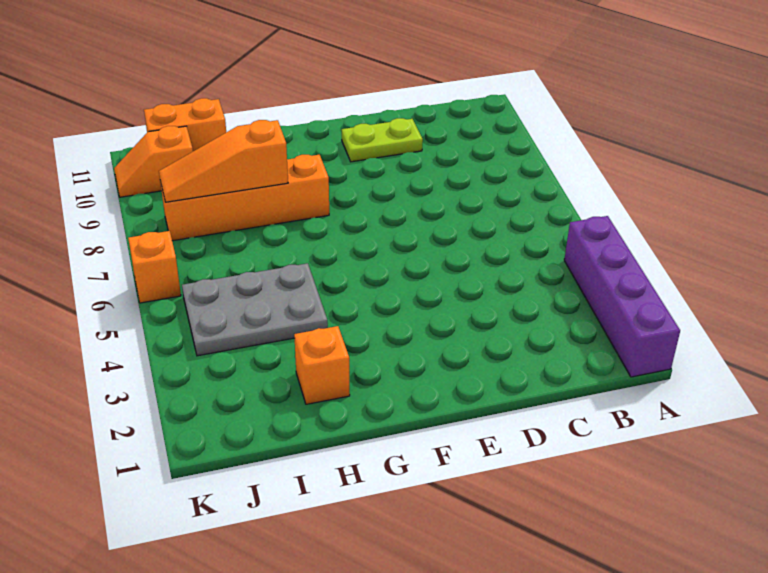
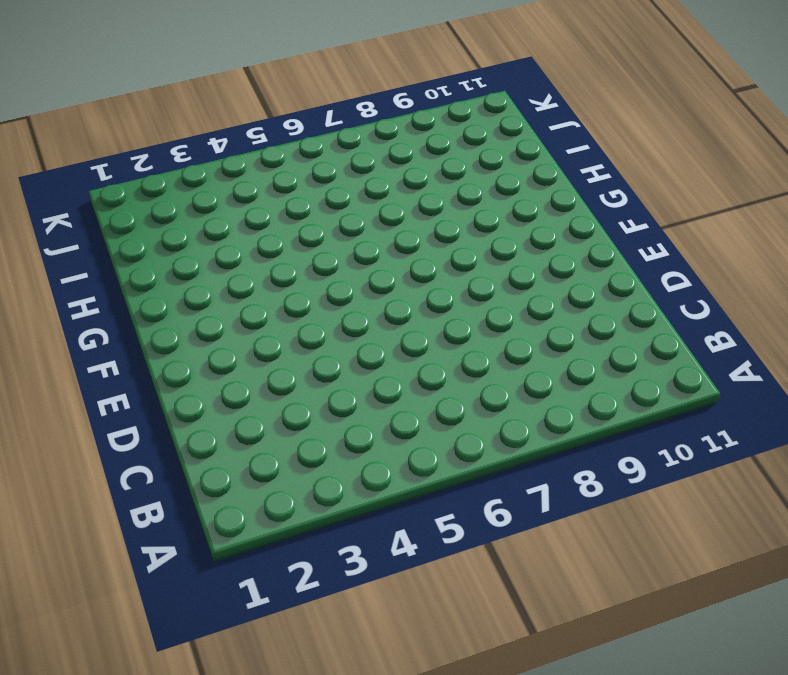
none -> purple brick A1:A4 level 1
none -> lime plate D10:E10 level 1

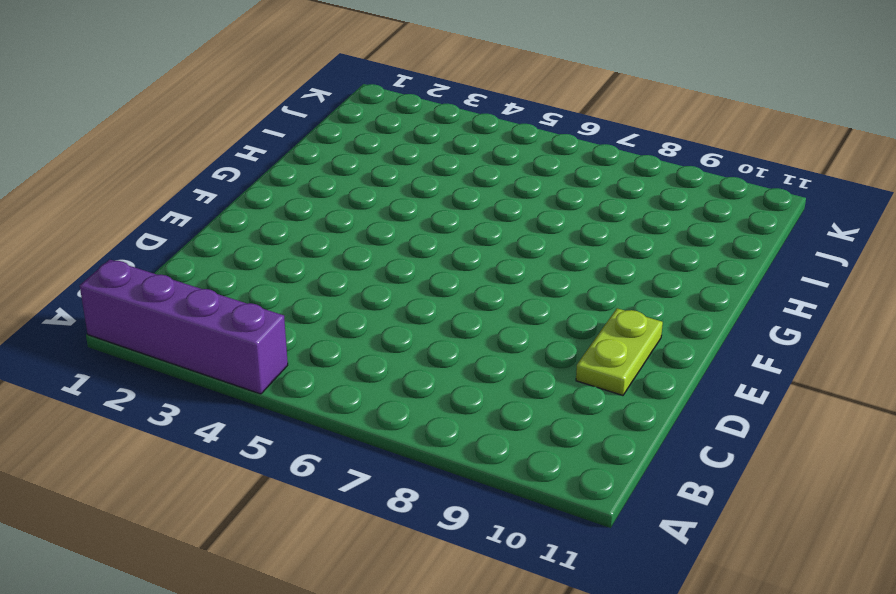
none -> orange brick G8:J8 level 1
none -> orange brick H2 level 1

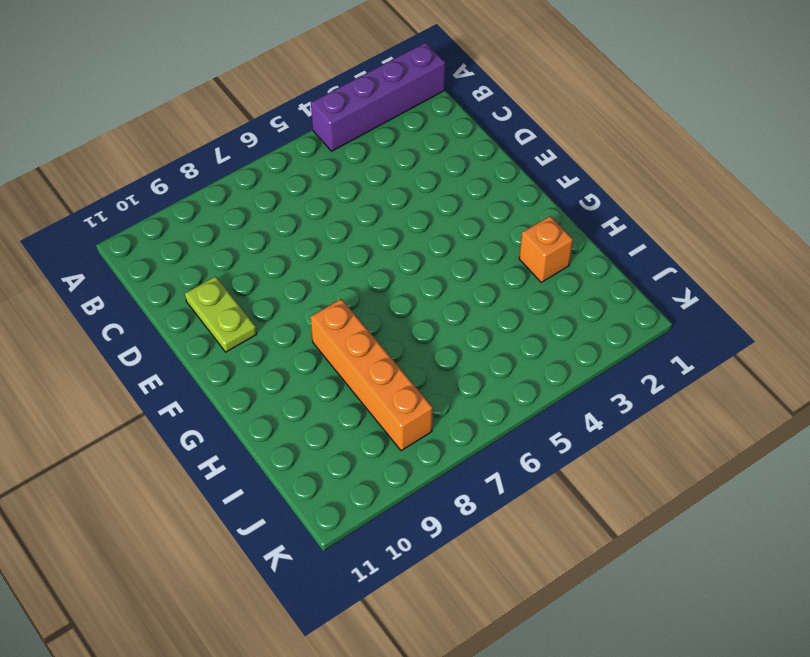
none -> grey plate H4:J5 level 1
none -> orange brick I11:J11 level 1

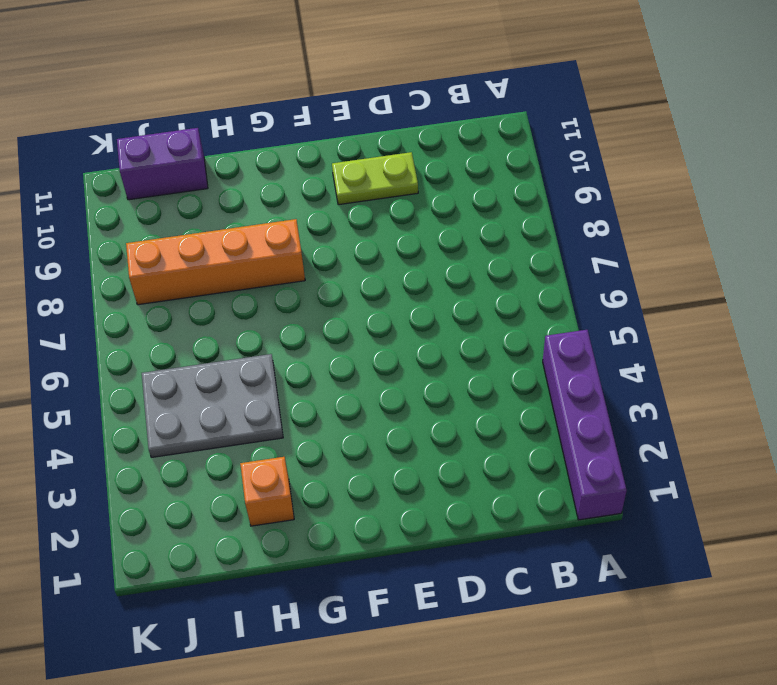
purple brick I11:J11 level 1 -> orange brick I11:J11 level 1
none -> orange slope J10:K10 level 1 top J
none -> orange brick K6 level 1

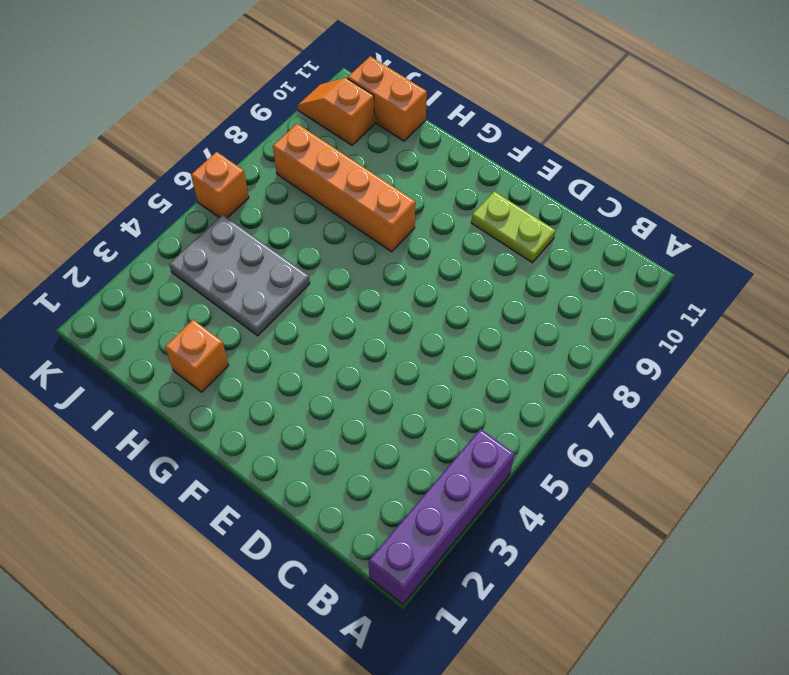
none -> orange slope H8:J8 level 2 top H

